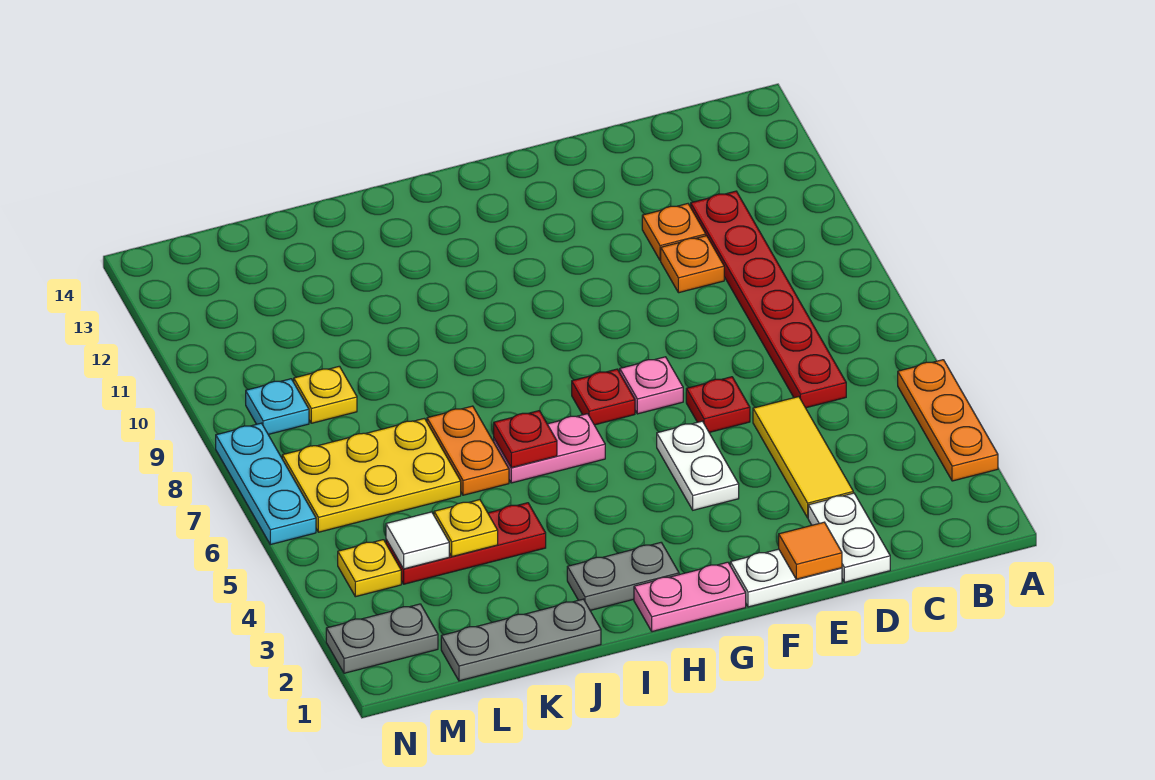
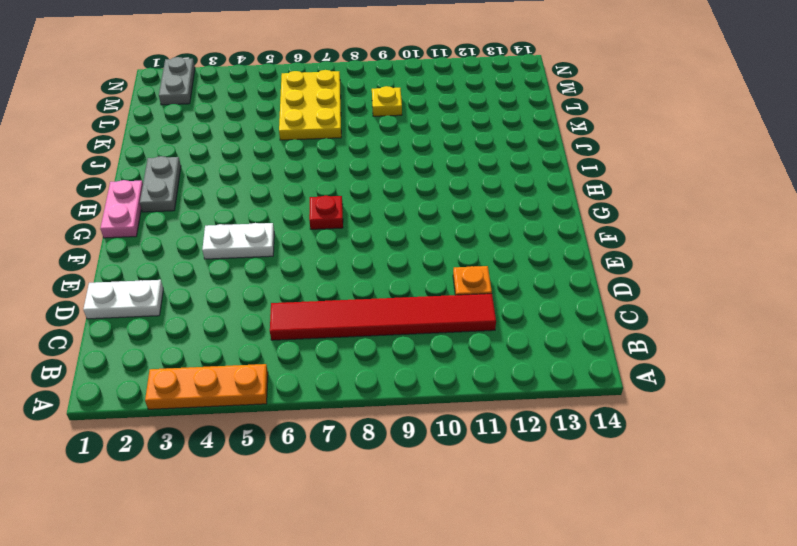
red tile C6:C11 level 1 -> red plate C6:C11 level 1
none -> yellow tile D3:D5 level 1
none -> orange plate D10 level 1
none -> white plate E1:F1 level 1

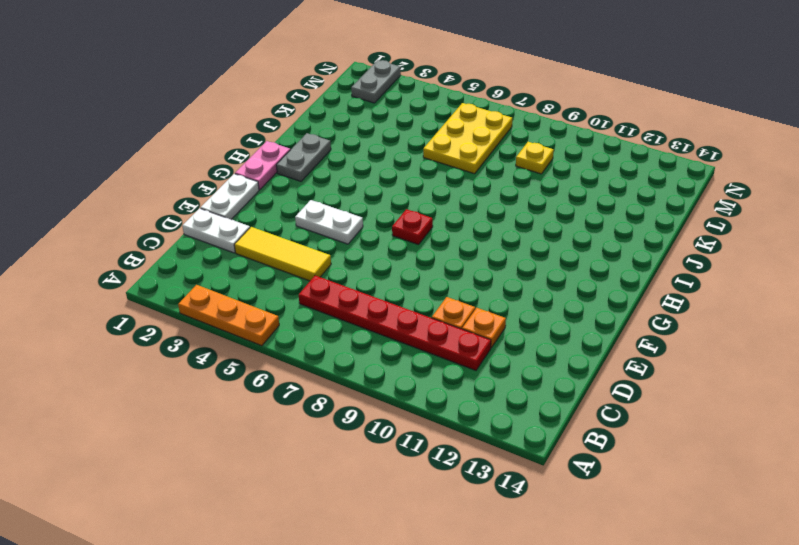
none -> red plate E6 level 1
none -> pink plate F7 level 1
none -> pink plate H6:I6 level 1

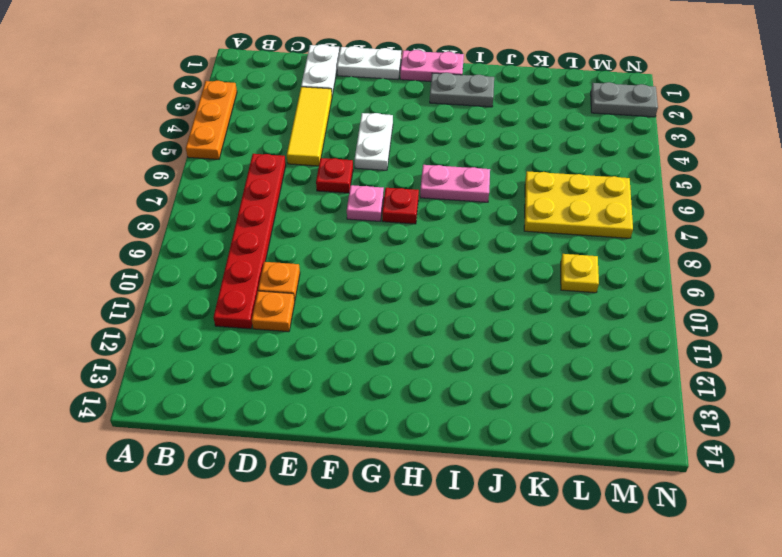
none -> grey plate J1:L1 level 1
none -> red plate J4:L4 level 1
none -> orange plate J6:J7 level 1

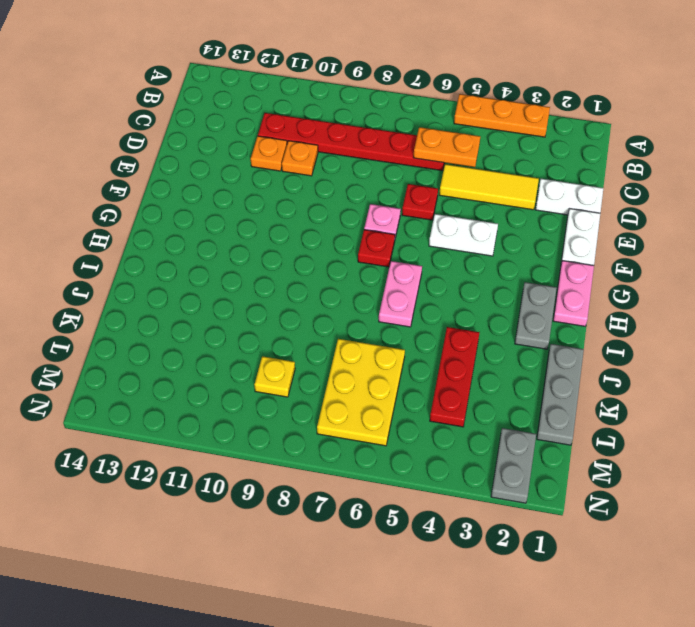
orange plate C5:C6 level 2 -> orange plate J6:J7 level 1
none -> yellow plate M4 level 1
none -> cyan plate M9 level 1
none -> cyan plate N6:N8 level 1

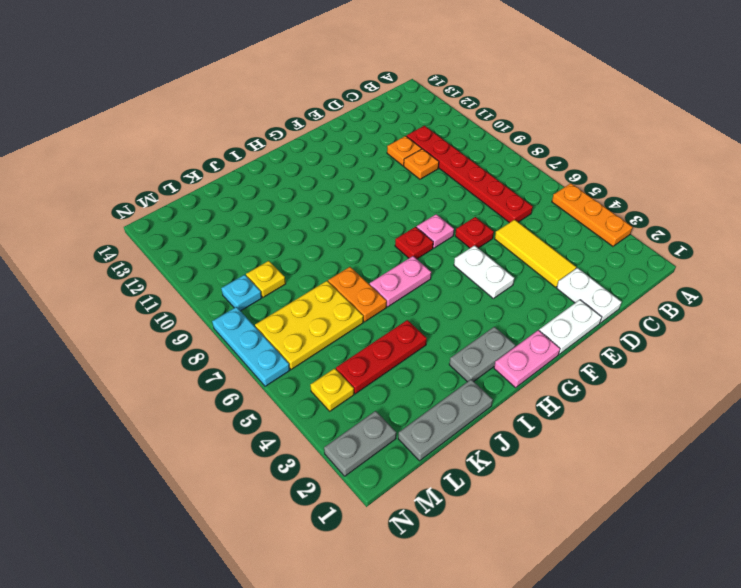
none -> orange tile E1 level 2
none -> red plate I6 level 2
none -> yellow plate K4 level 2

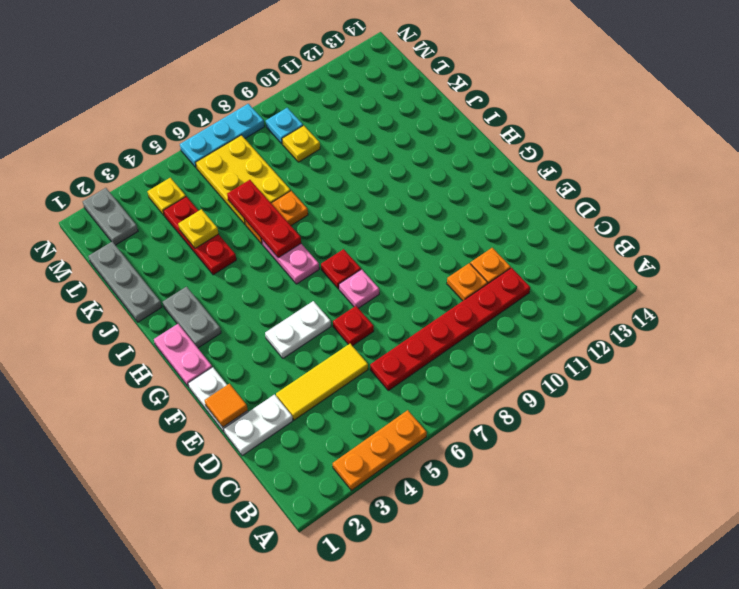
red plate I6:K6 level 2 -> red plate I6 level 2
none -> white tile L4 level 2

